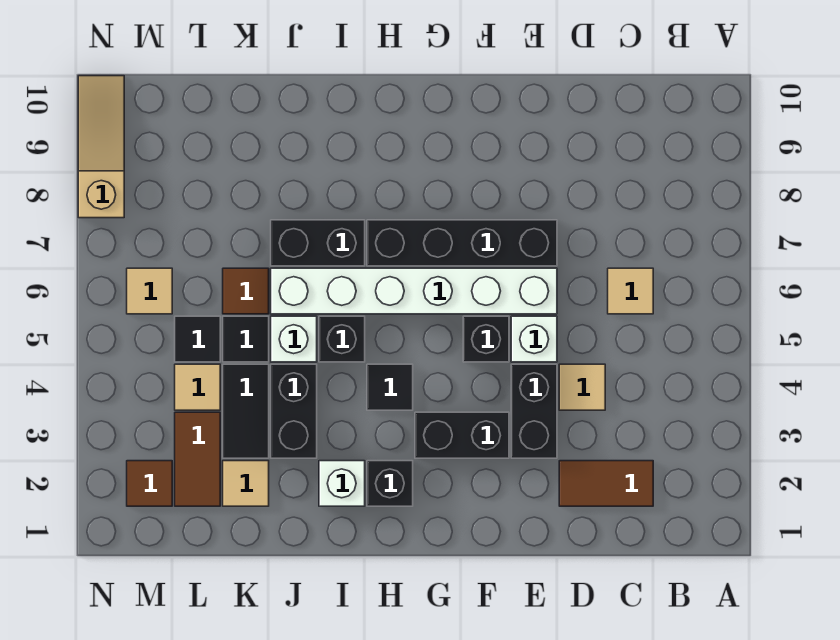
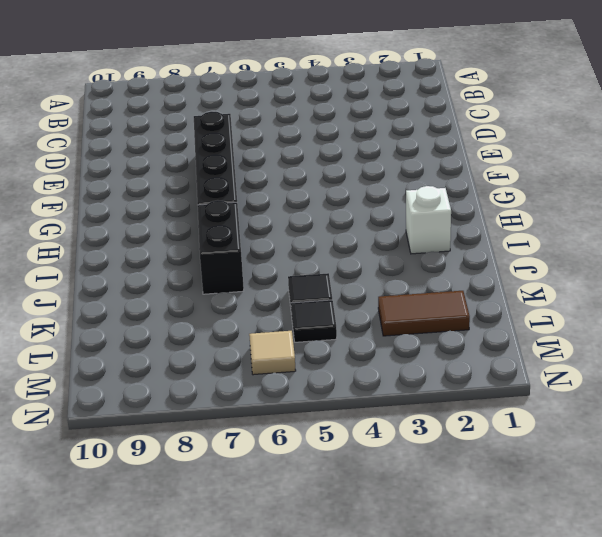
none -> brown tile C2:D2 level 1
none -> tan tile C6 level 1
none -> tan tile D4 level 1

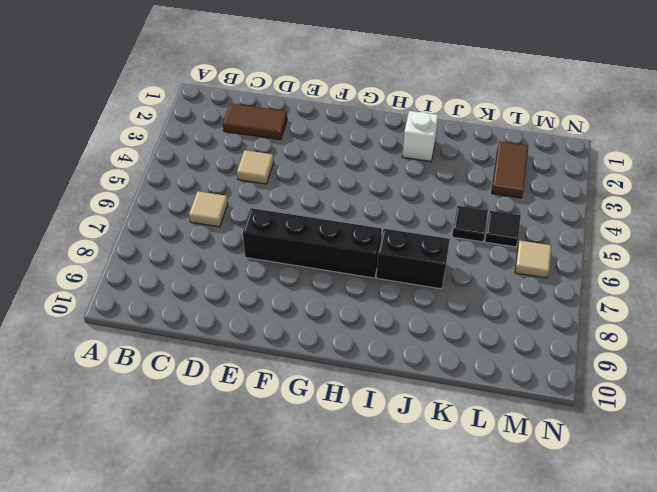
none -> black brick E3:E4 level 1
none -> white brick E5 level 1
none -> white brick E6:J6 level 1

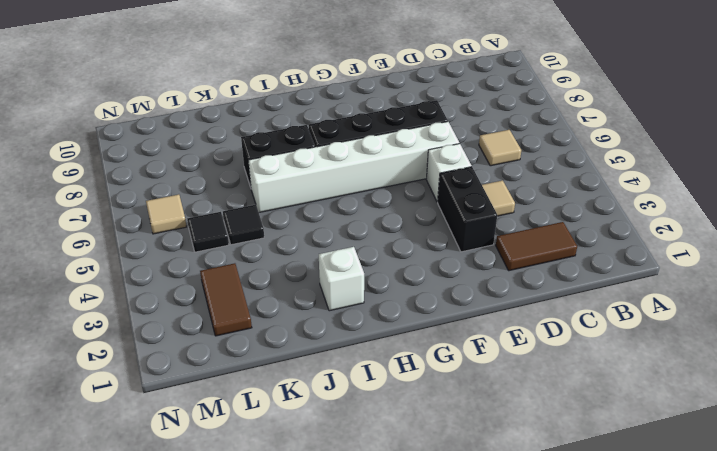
none -> black brick F3:G3 level 1
none -> black brick F5 level 1
none -> black brick H2 level 1

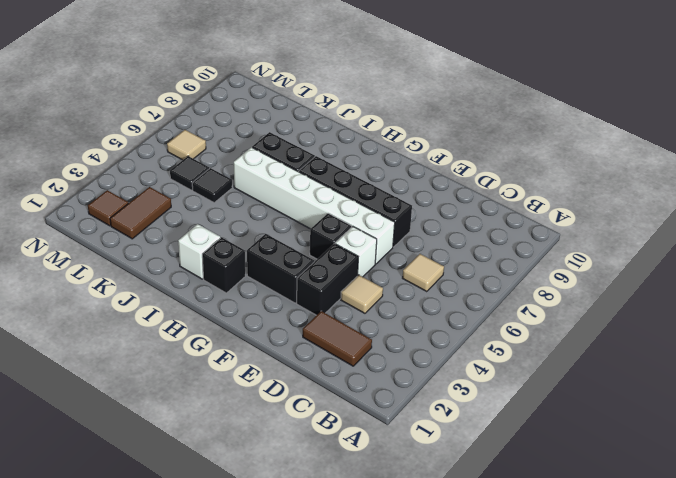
none -> black tile H4 level 1
none -> black brick I5 level 1
none -> black brick J3:J4 level 1

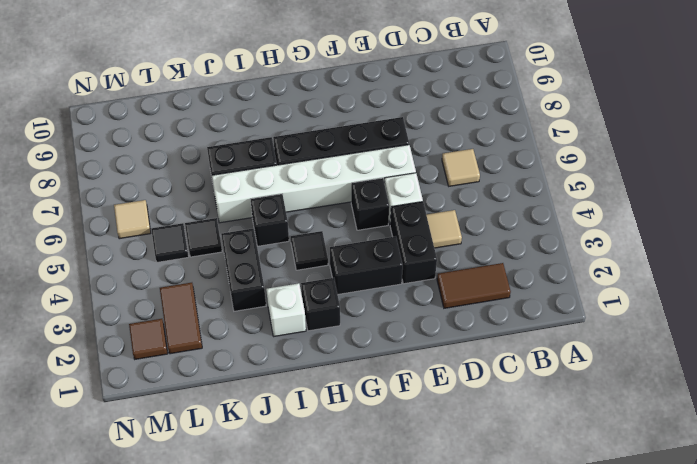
none -> white brick J5 level 1
none -> tan tile K2 level 1
none -> black tile K3:K4 level 1

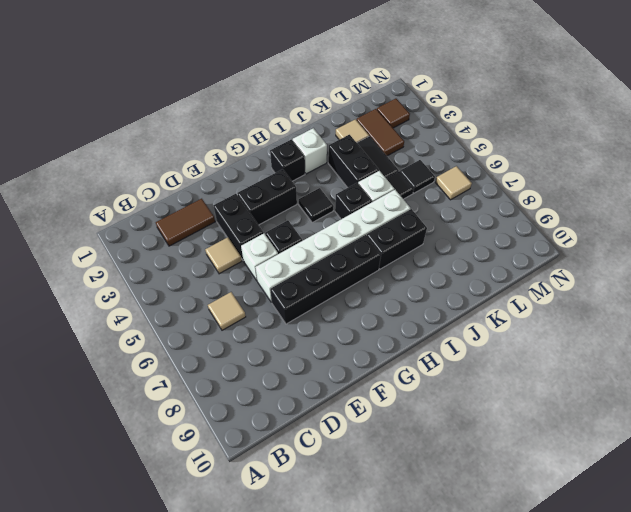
none -> brown tile K6 level 1
none -> tan tile L4 level 1
none -> tan slope N8:N10 level 1 top 8

